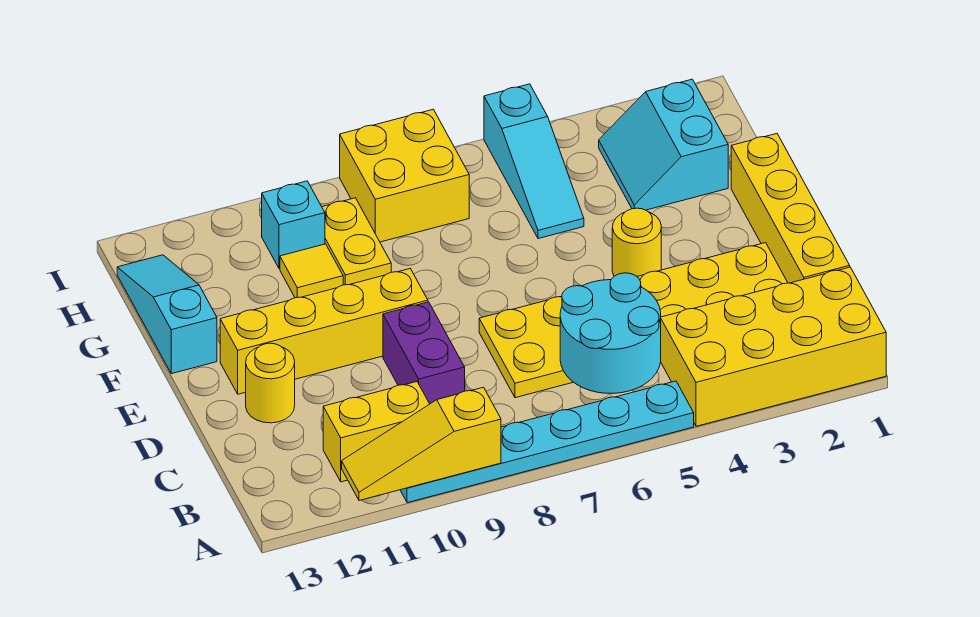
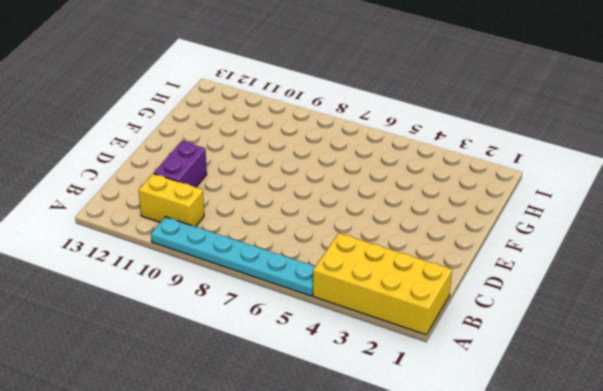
purple brick C11:D11 level 1 -> purple brick C9:D9 level 1
none -> yellow brick C1:F1 level 1
none -> yellow plate C2:D7 level 1
none -> yellow round brick D12 level 1

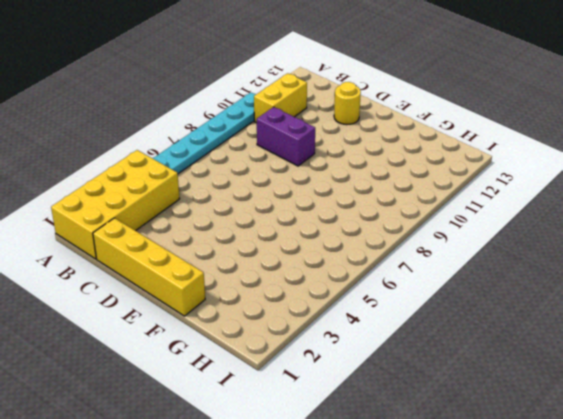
none -> yellow plate C2:D7 level 1
none -> yellow round brick E4 level 1
none -> yellow brick E9:E12 level 1

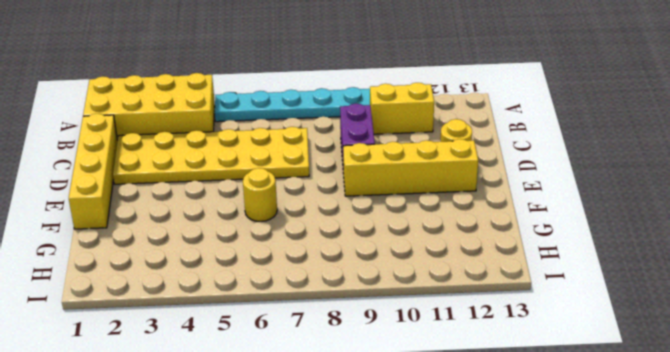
yellow round brick F6 level 1 -> yellow round brick E4 level 1
none -> cyan slope F13:H13 level 1 top F
none -> cyan slope G2:H3 level 1 top 2
none -> cyan slope G5:I5 level 1 top I

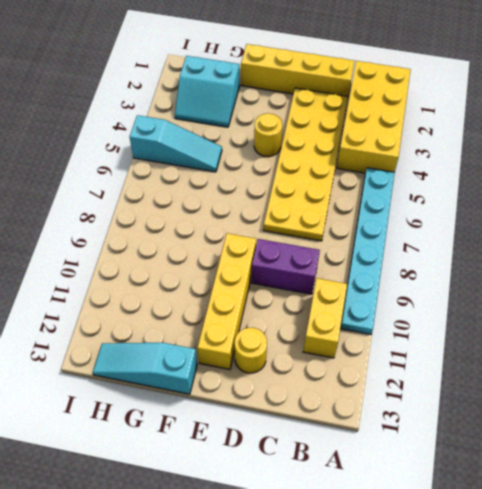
none -> yellow plate G9:H9 level 1
none -> yellow tile G10 level 1
none -> yellow brick H7:I8 level 1

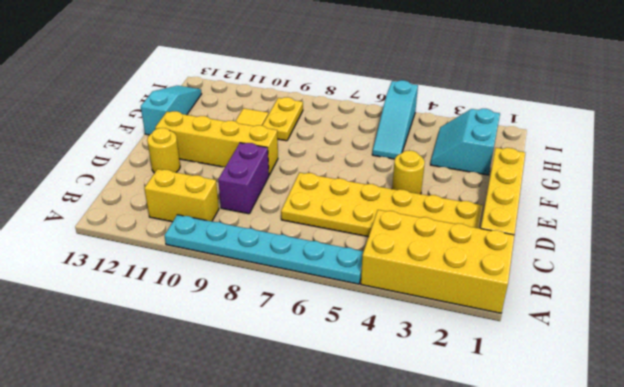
none -> yellow brick H7:I8 level 1
none -> cyan brick H10 level 1
none -> yellow slope A9:A11 level 2 top 9

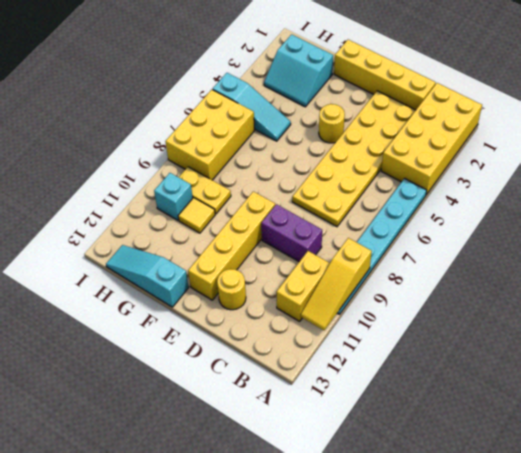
yellow brick H6:I8 level 1 -> yellow brick H7:I8 level 1
none -> cyan round brick B5:C6 level 2

